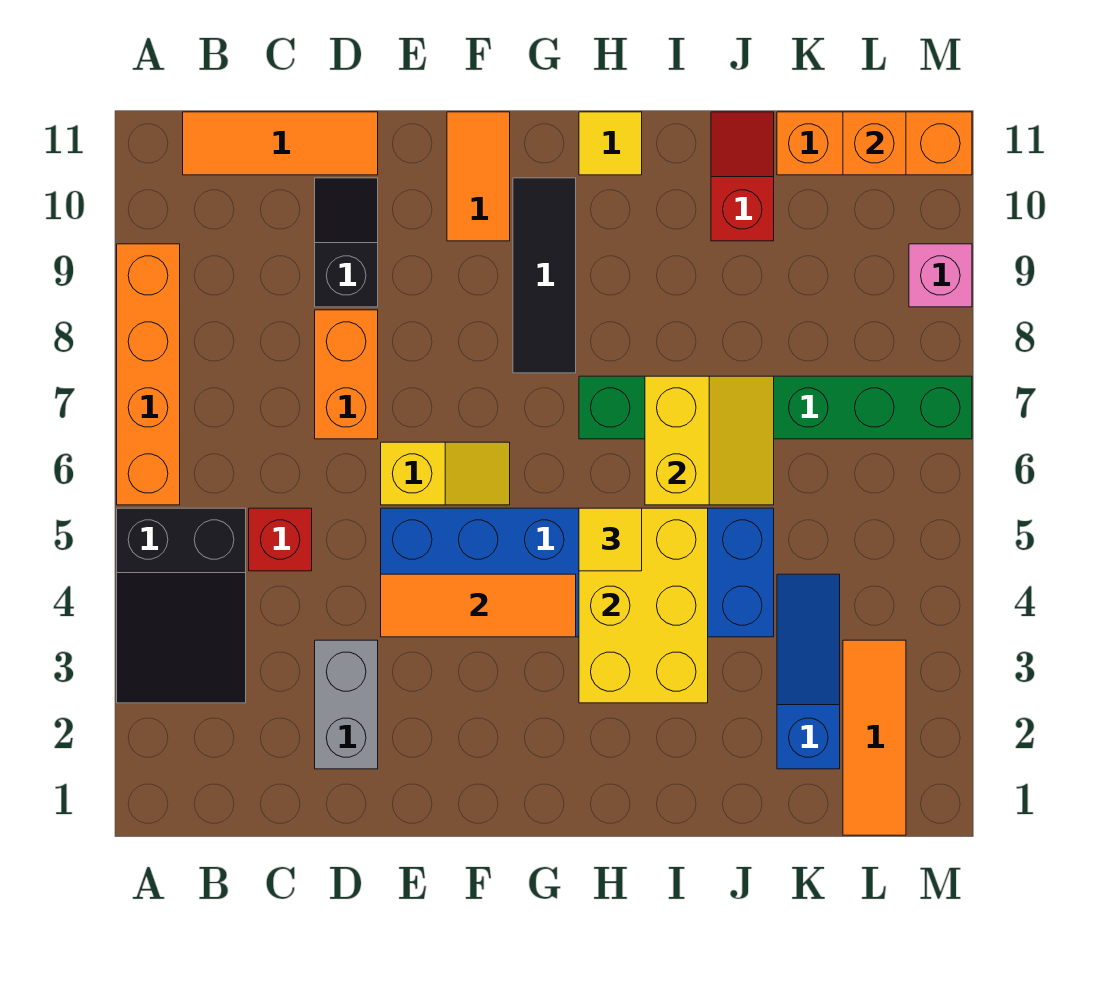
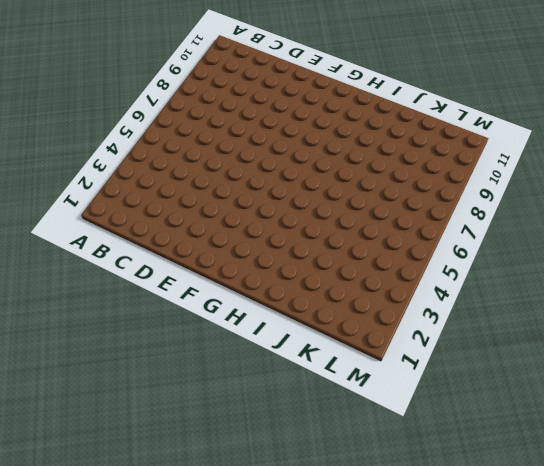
none -> black slope A3:B5 level 1 top 5
none -> orange brick A6:A9 level 1
none -> orange tile B11:D11 level 1

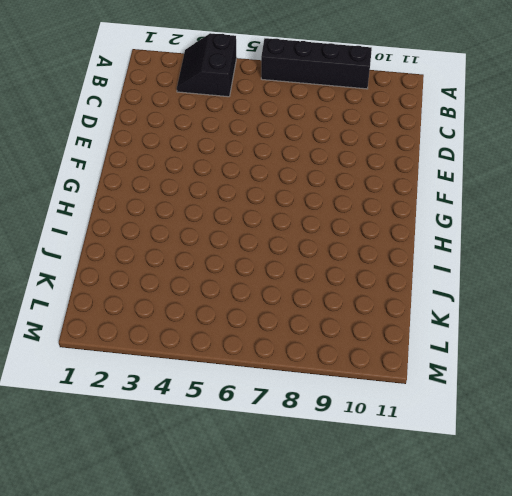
black slope A3:B4 level 1 top 4 -> black slope A3:B5 level 1 top 5
black brick A6:A9 level 1 -> orange brick A6:A9 level 1
none -> orange tile B11:D11 level 1
none -> red brick C5 level 1
none -> grey brick D2:D3 level 1

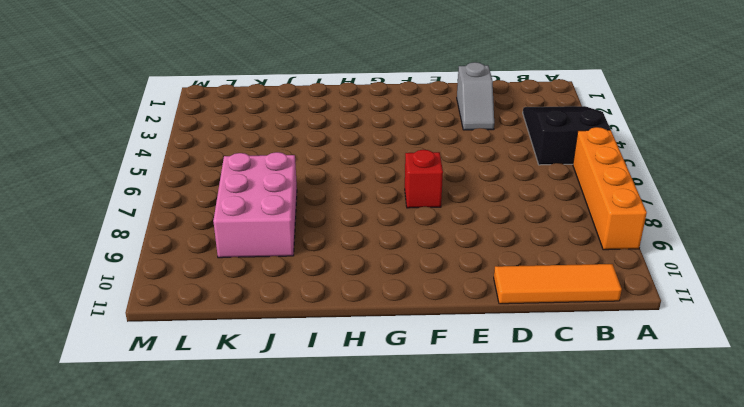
grey slope D2:D3 level 1 top 2 -> grey brick D2:D3 level 1
red brick F7 level 1 -> red brick C5 level 1
pink brick J7:K9 level 1 -> green brick H7:M7 level 1
none -> orange brick D7:D8 level 1
none -> black slope D9:D10 level 1 top 9
none -> blue brick E4:J5 level 1

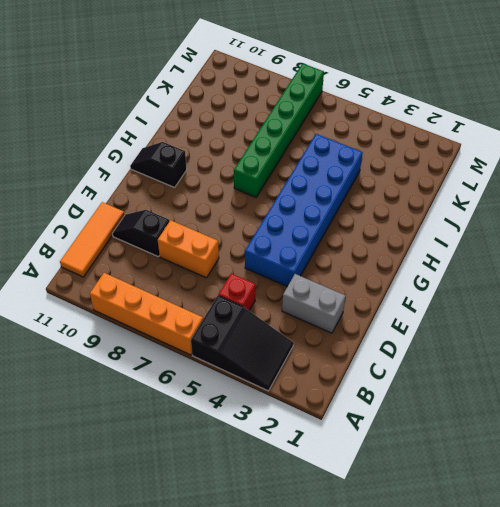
black slope G10:G11 level 1 top 10 -> black tile G8:G10 level 1
none -> yellow slope E6:F6 level 1 top E
none -> orange tile F10:F11 level 1
none -> yellow tile H11 level 1

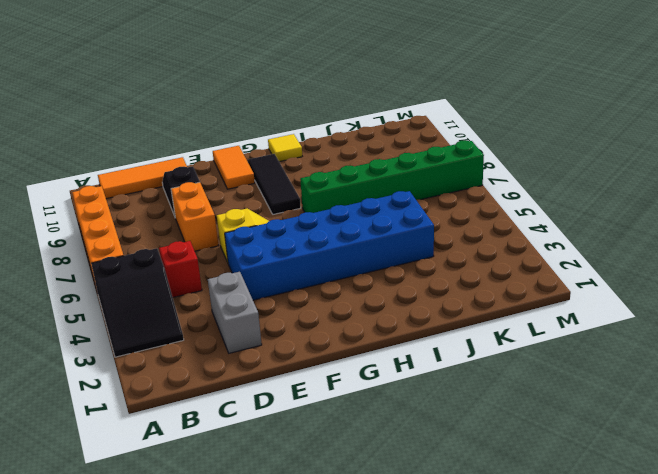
none -> red slope J10:J11 level 1 top 10
none -> blue slope K2:K4 level 1 top 2
none -> orange brick K11:M11 level 1

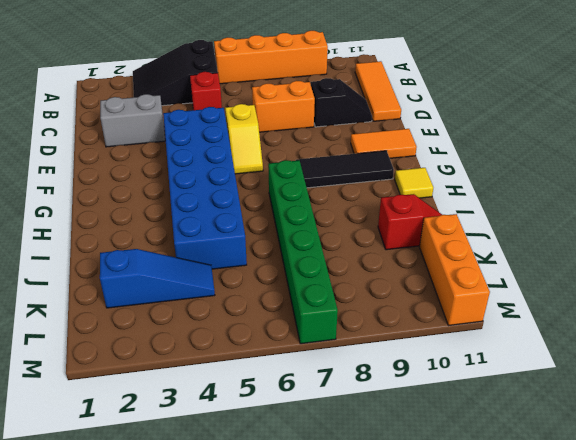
none -> orange tile L1:L3 level 1
none -> pink brick M9 level 1
none -> orange tile E4:G4 level 2

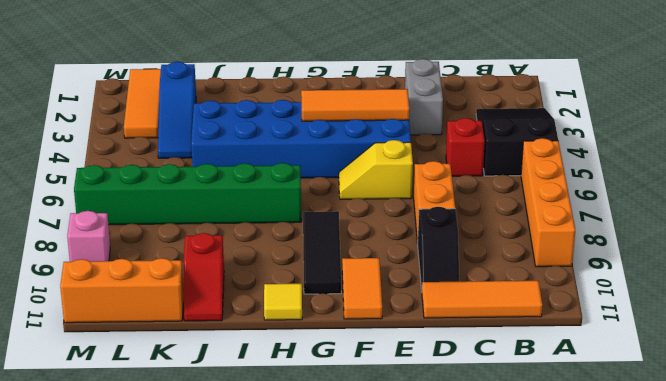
none -> yellow brick H3:I5 level 2
none -> yellow slope I6:J7 level 2 top I
none -> orange brick L11 level 2

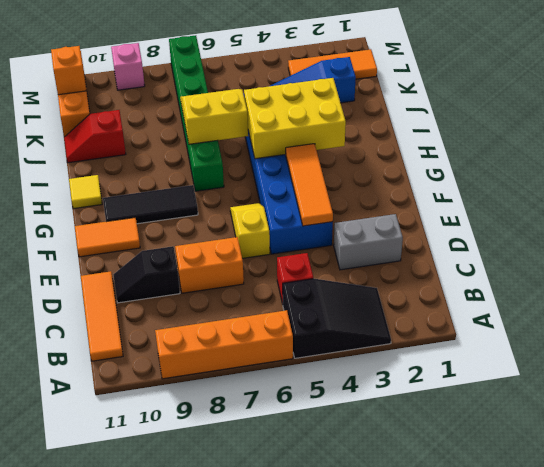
none -> yellow tile H5 level 3

